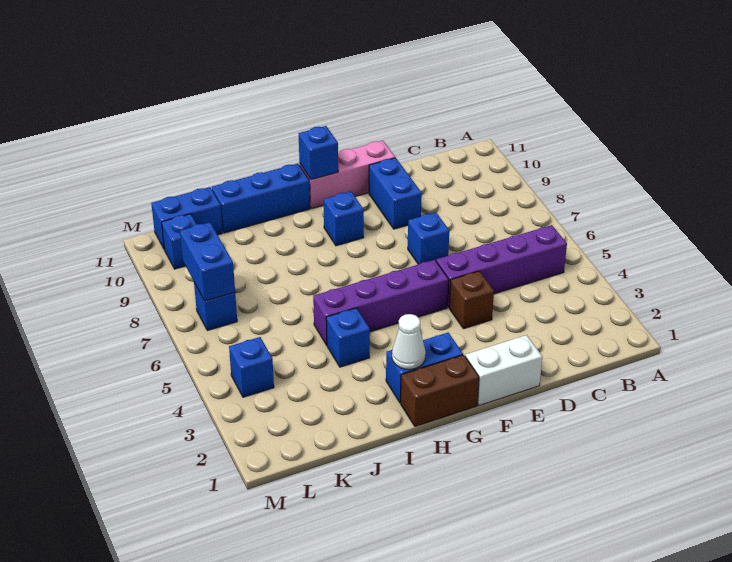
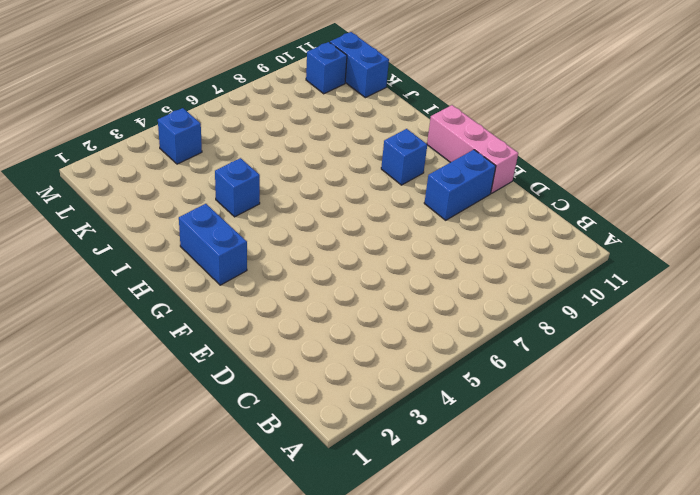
none -> purple brick B5:E5 level 1
none -> white brick E1:F1 level 1
none -> brown brick E4 level 1

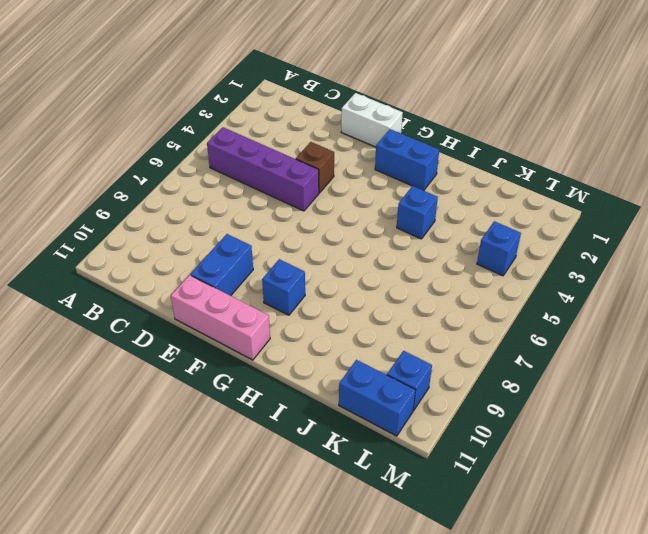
none -> blue brick E7 level 1
none -> purple brick F5:I5 level 1
none -> brown brick G1:H1 level 1

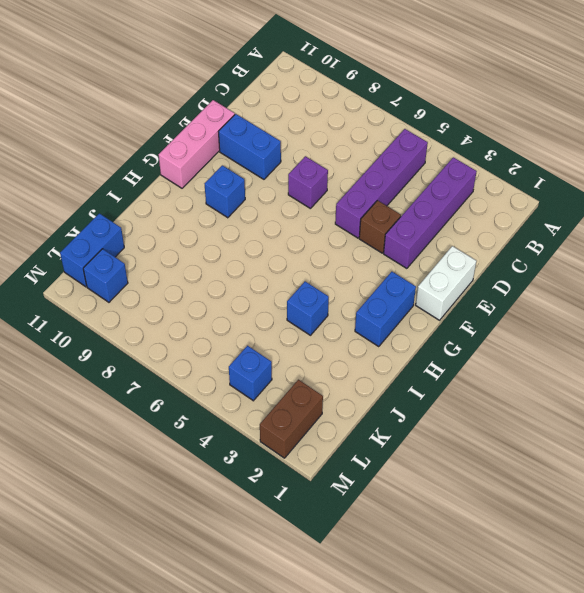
purple brick B3:E3 level 1 -> purple brick F5:I5 level 1
purple brick E7 level 1 -> blue brick E7 level 1
brown brick L2:M2 level 1 -> brown brick G1:H1 level 1
none -> blue brick H11:J11 level 1
none -> blue brick L7 level 1
none -> blue brick G11 level 2

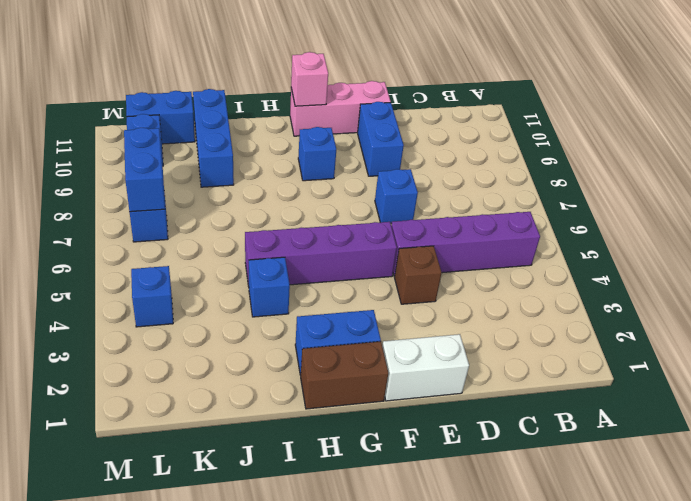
pink brick G11 level 2 -> blue brick G11 level 2
blue brick J9:J11 level 1 -> blue brick H11:J11 level 1
none -> white cone H2 level 2

